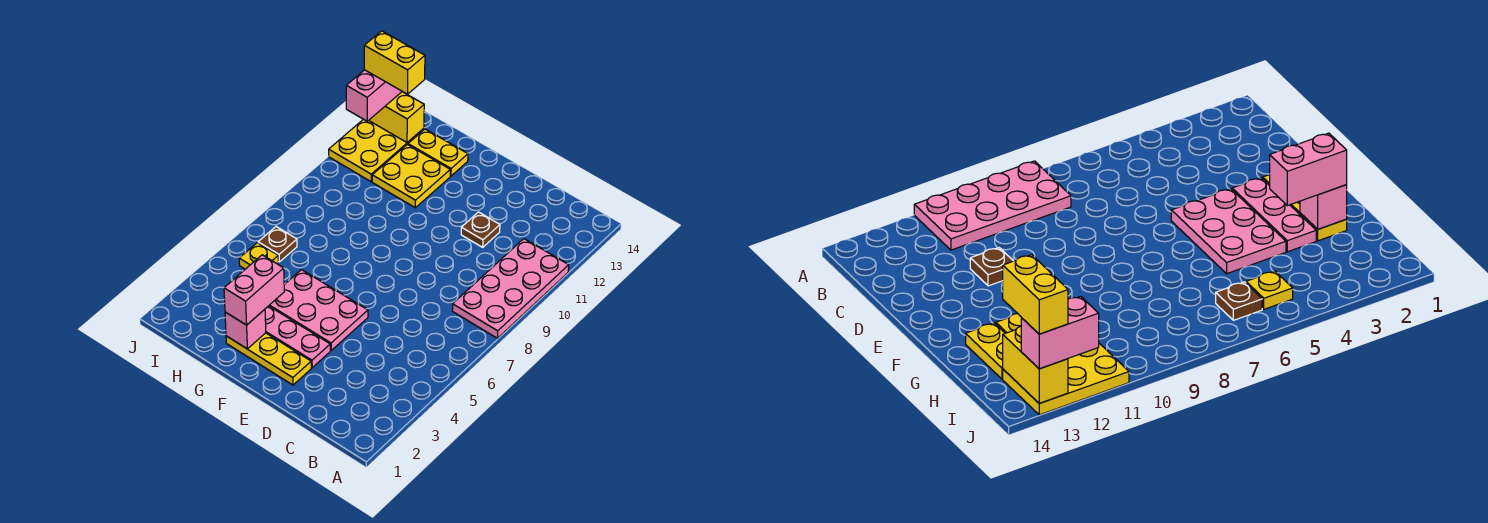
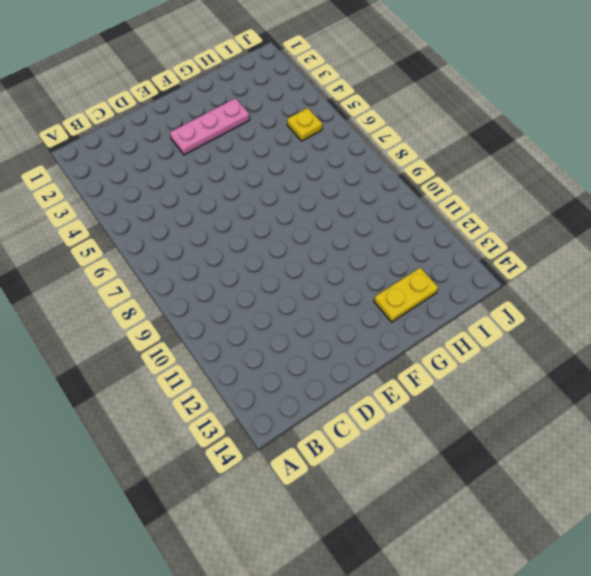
none -> pink plate A8:B11 level 1
none -> brown plate D11 level 1
none -> yellow plate E2:G2 level 1

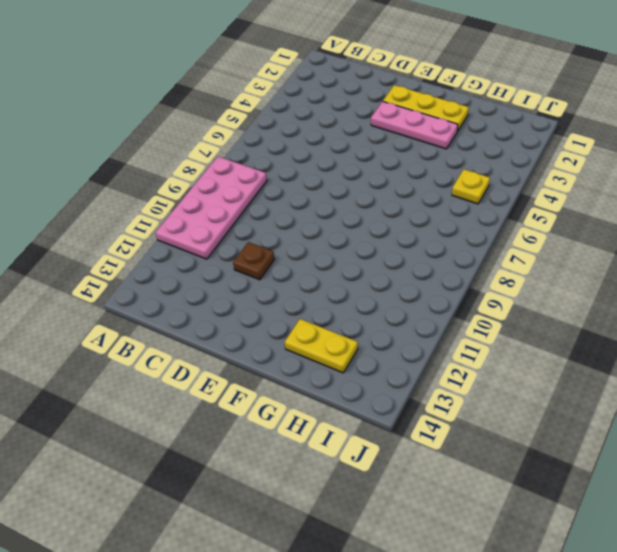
none -> pink plate E4:G5 level 1
none -> yellow plate G11:H12 level 1
none -> brown plate I6 level 1

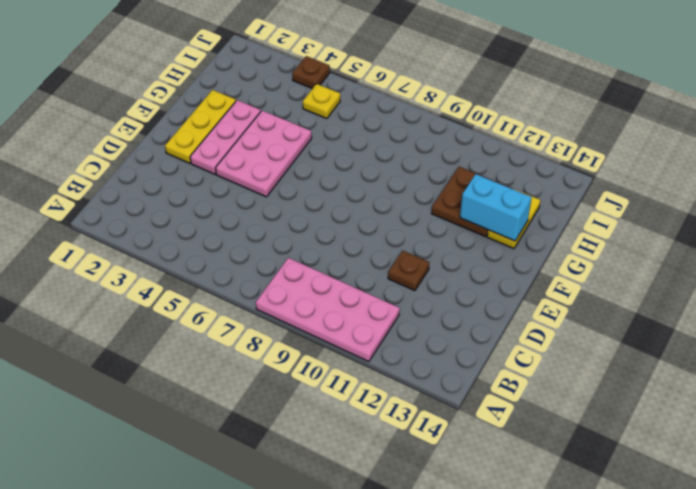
brown plate G11:H12 level 1 -> yellow plate G11:H12 level 1
cyan brick G12:G13 level 2 -> none
brown plate J4 level 1 -> brown plate I6 level 1
none -> yellow plate I11:J13 level 1
none -> pink brick G2 level 2
none -> yellow brick I13:J13 level 2

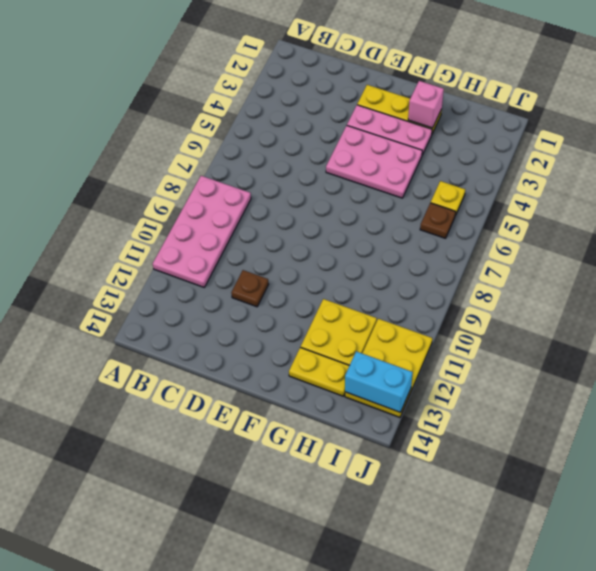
cyan brick I13:J13 level 2 -> yellow brick I13:J13 level 2
none -> pink brick G2:G3 level 3
none -> pink brick J12:J13 level 3
none -> yellow brick I13:J13 level 4

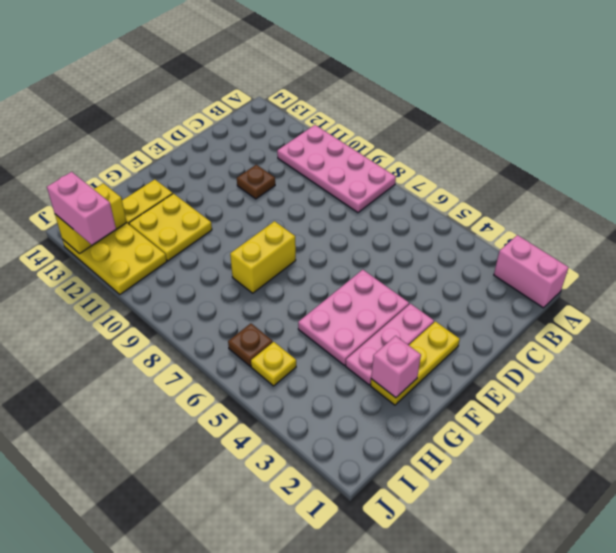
pink brick A1:A2 level 1 -> pink brick G2:G3 level 3
yellow brick F8:G8 level 1 -> yellow brick I13:J13 level 4

